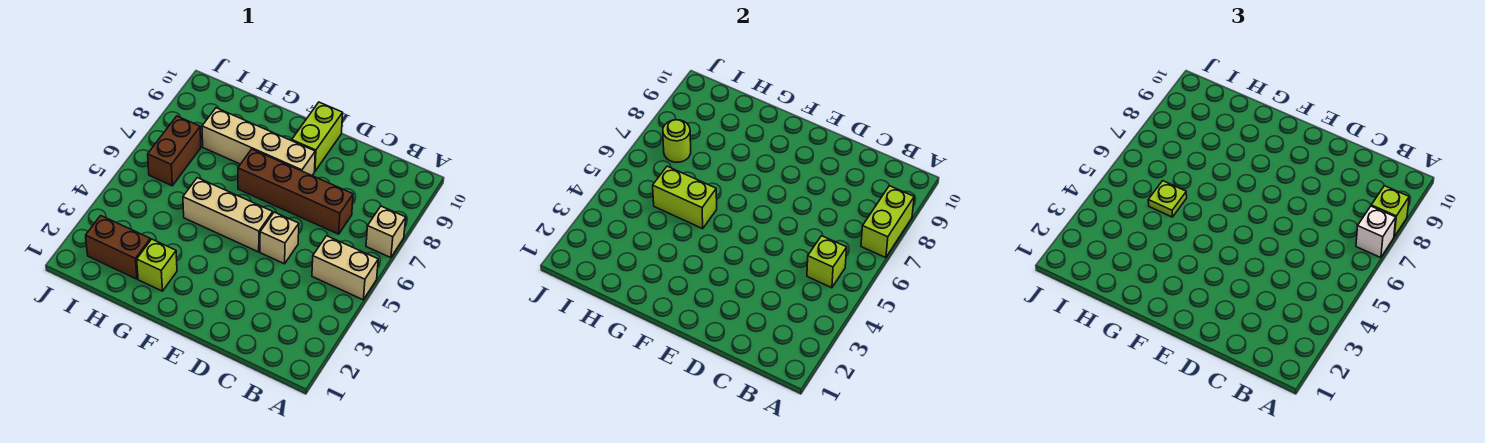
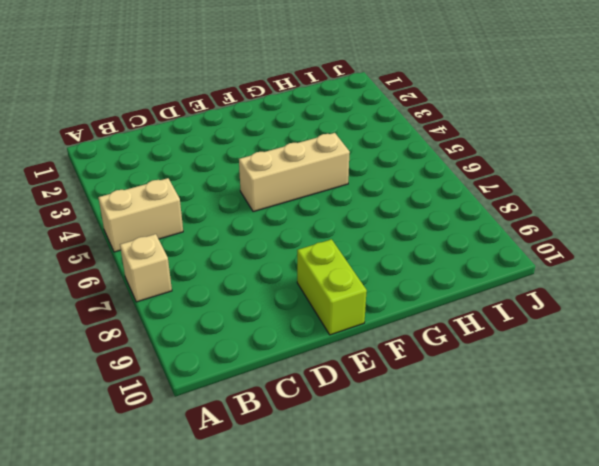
none -> brown brick C7:F7 level 1
none -> tan brick D5 level 1
none -> tan brick E8:H8 level 1

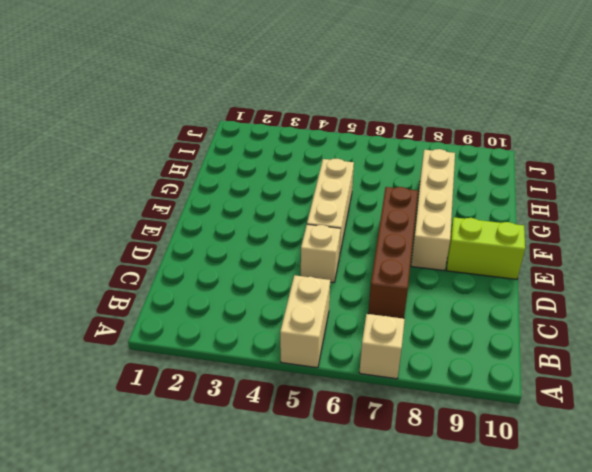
none -> lime brick G2 level 1
none -> brown brick H2:I2 level 1
none -> brown brick I6:I7 level 1

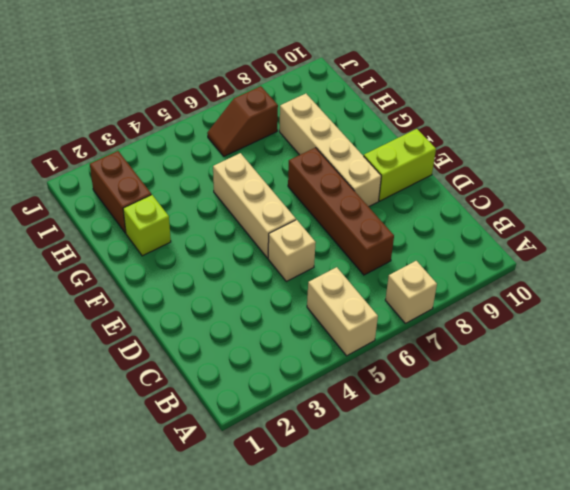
brown slope I6:I7 level 1 top 7 -> brown brick I6:I7 level 1
none -> lime brick A7:A8 level 2
none -> lime brick B5 level 2
none -> lime brick G5:H5 level 2

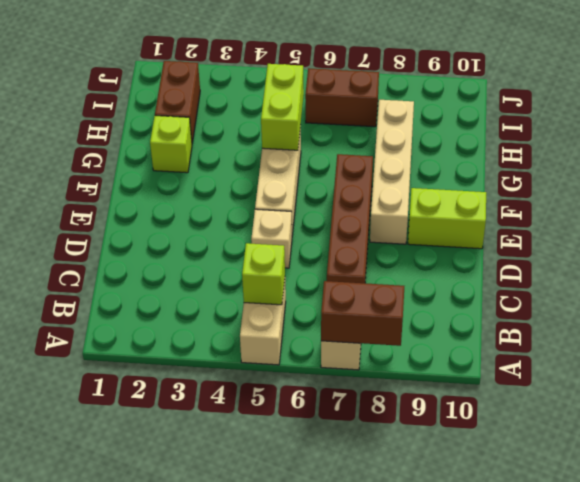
brown brick A7:A8 level 2 -> lime brick A7:A8 level 2
none -> lime round brick I7 level 2
none -> white brick A7 level 3
none -> lime brick A8 level 3

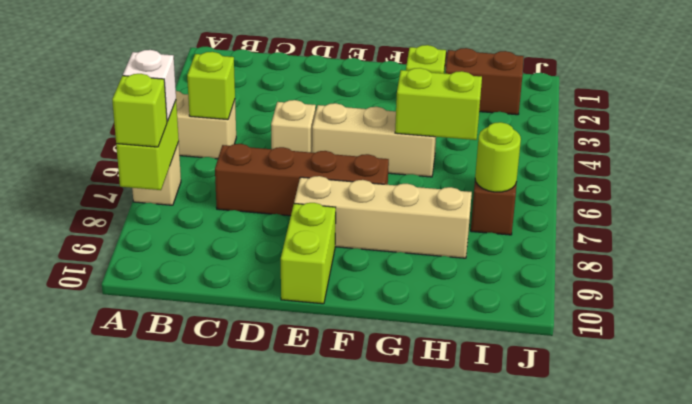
none -> lime plate H5 level 3

